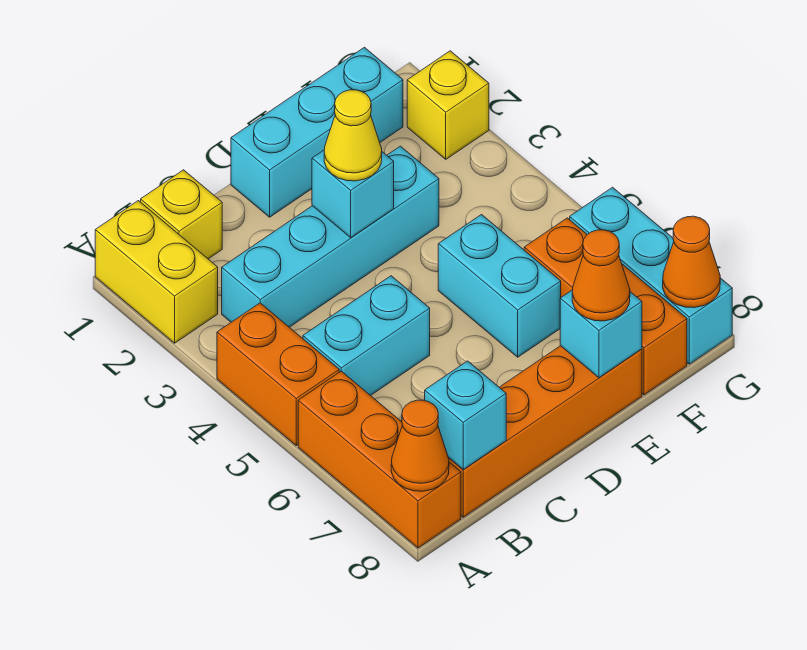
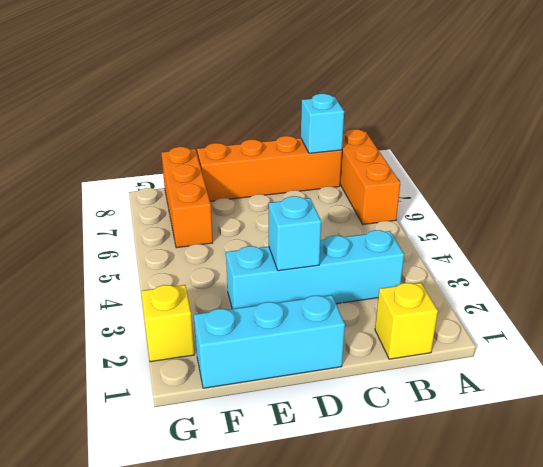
none -> yellow brick A1:A2 level 1
none -> orange brick A4:A5 level 1
none -> cyan brick B5:C5 level 1

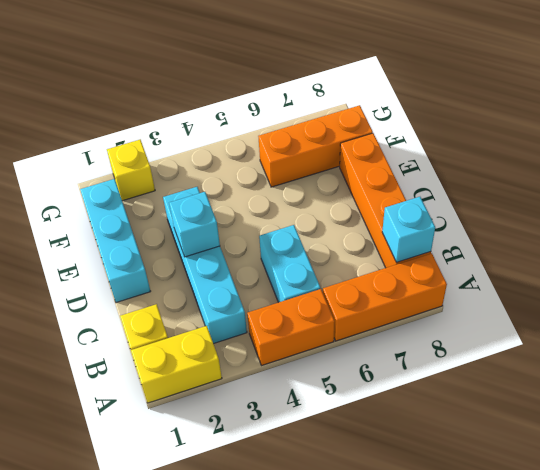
none -> cyan brick E5:E6 level 1
none -> cyan brick G6:G8 level 1
none -> orange cone A8 level 2

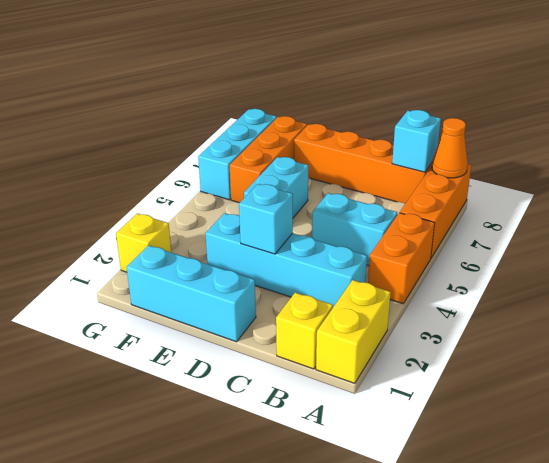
none -> cyan brick E8 level 2
none -> orange cone G8 level 2
none -> yellow cone D3 level 3

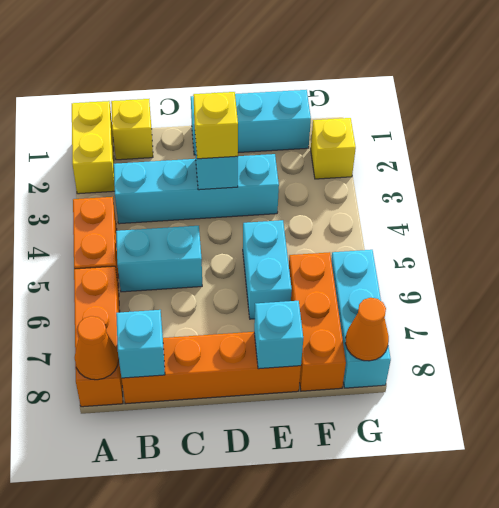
yellow brick D3 level 3 -> yellow cone D3 level 3
none -> orange cone E8 level 3

